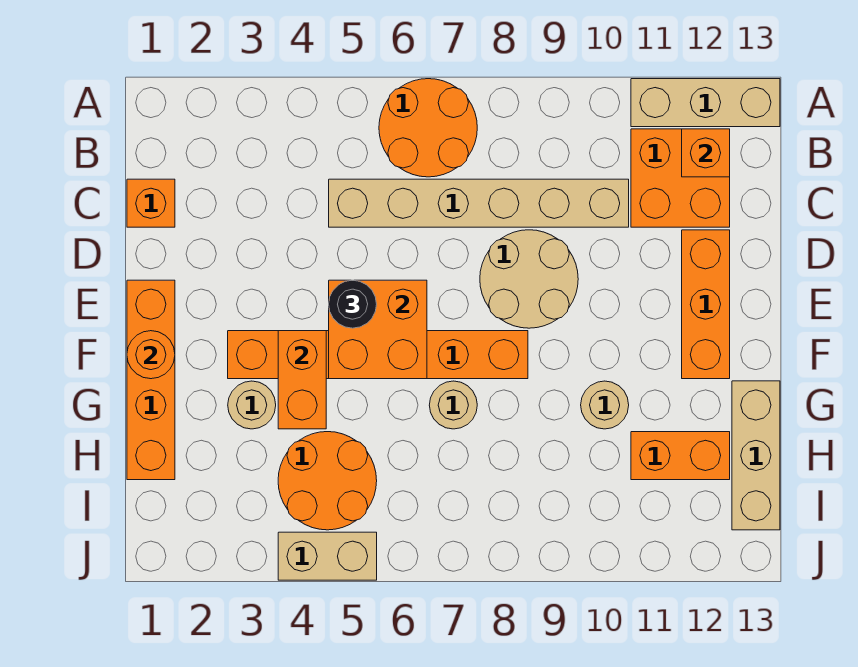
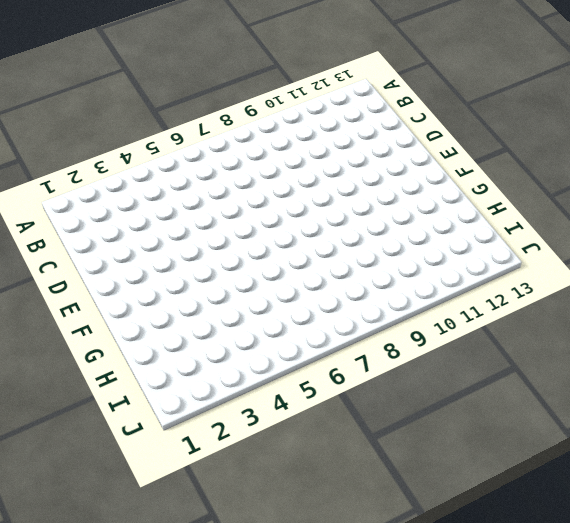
none -> orange round brick A6:B7 level 1
none -> tan brick A11:A13 level 1
none -> orange brick B11:C12 level 1

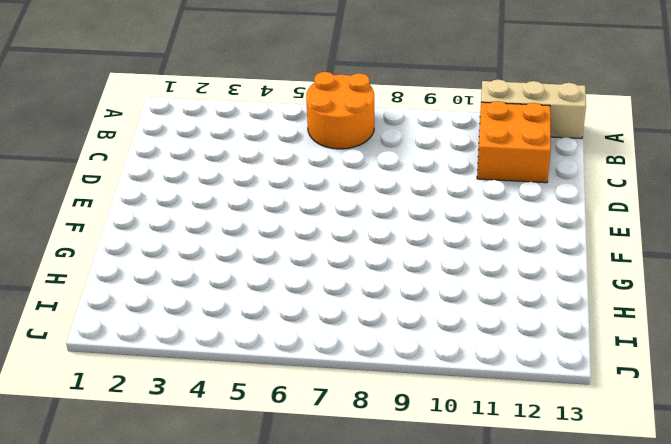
none -> orange brick C1 level 1
none -> tan brick C5:C10 level 1
none -> tan round brick D8:E9 level 1

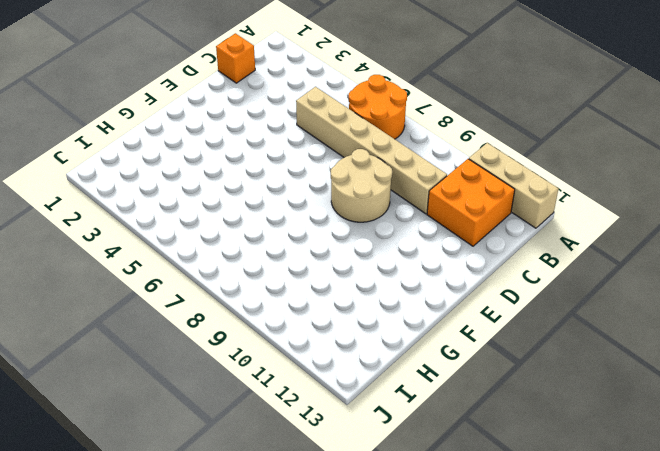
none -> orange brick D12:F12 level 1
none -> orange brick E1:H1 level 1
none -> orange brick F3:F8 level 1

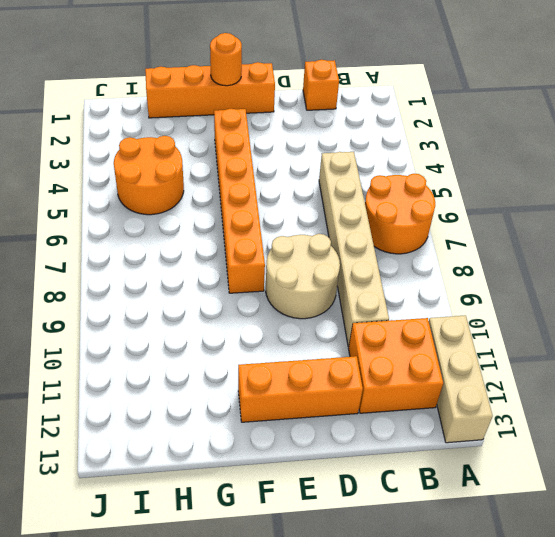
none -> tan round brick G3 level 1
none -> tan round brick G7 level 1
none -> tan round brick G10 level 1

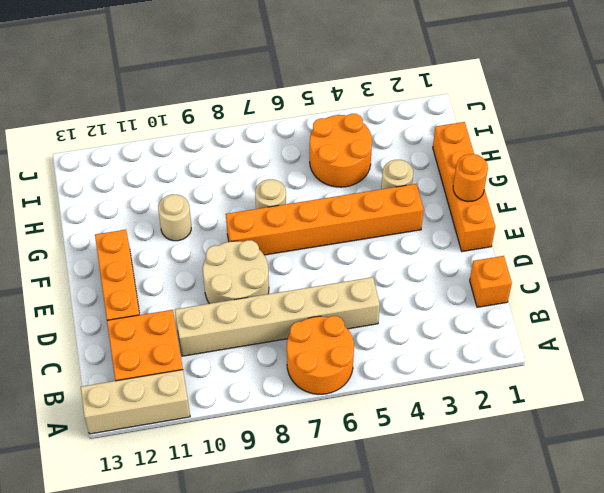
none -> tan brick G13:I13 level 1
none -> orange brick H11:H12 level 1
none -> tan brick J4:J5 level 1

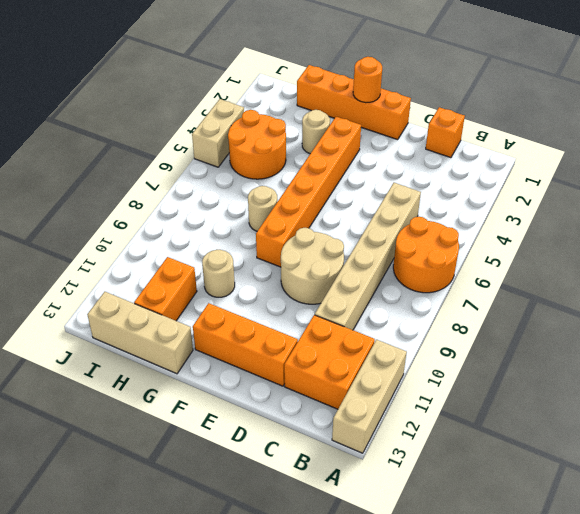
none -> orange brick B12 level 2
none -> orange brick E5:F6 level 2
none -> orange brick F4:G4 level 2

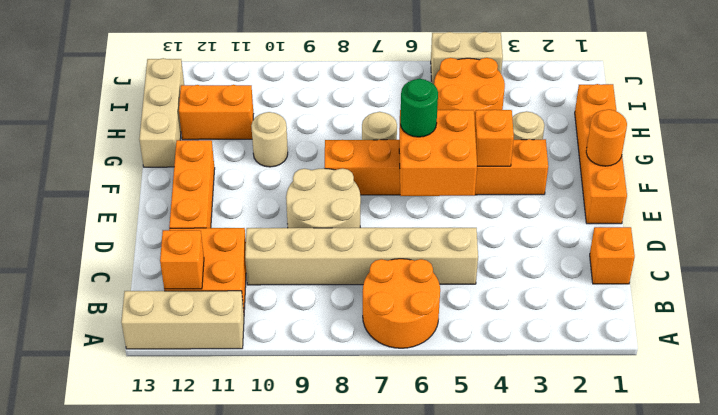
orange brick F4 level 2 -> orange brick F4:G4 level 2
green round brick F6 level 3 -> none
none -> black round brick E5 level 3

